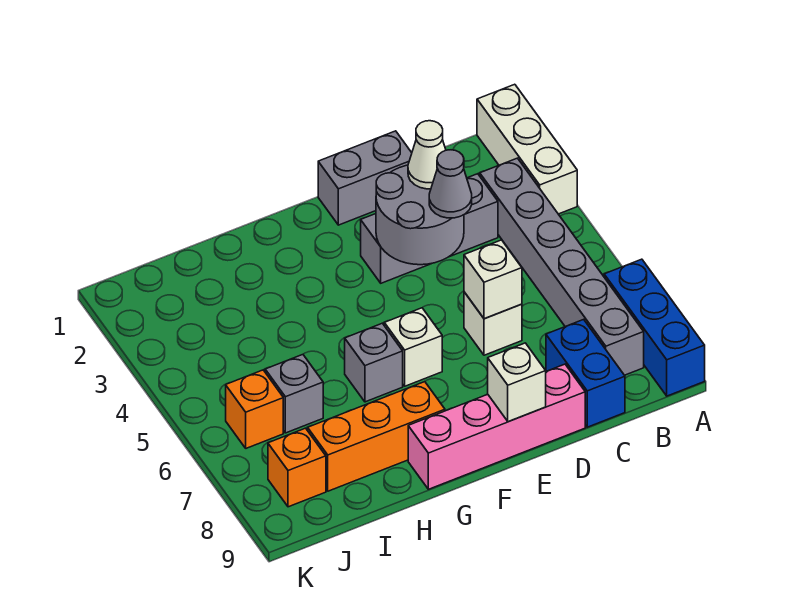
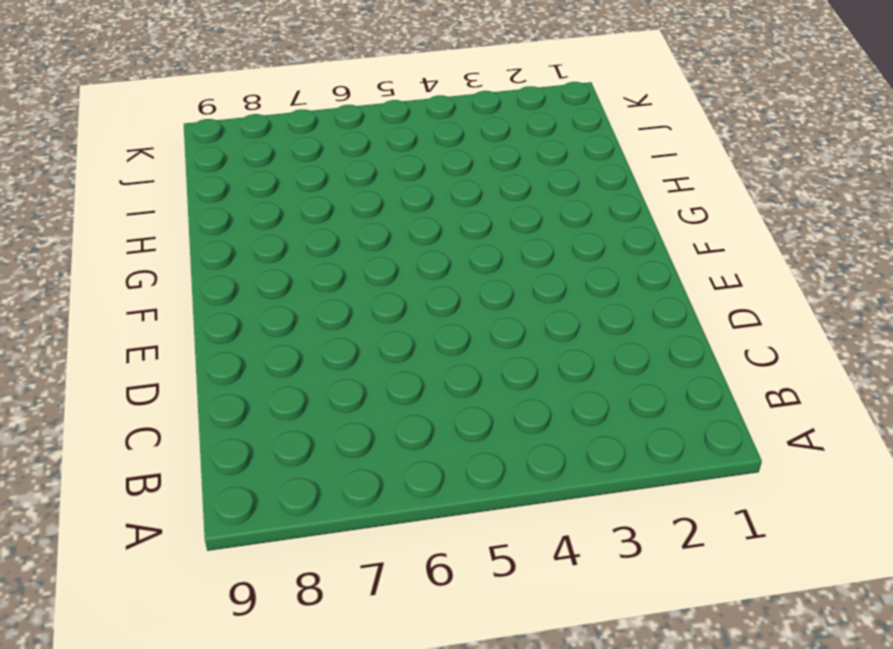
none -> white brick A1:A3 level 1
none -> blue brick A7:A9 level 1
none -> grey brick B3:B8 level 1

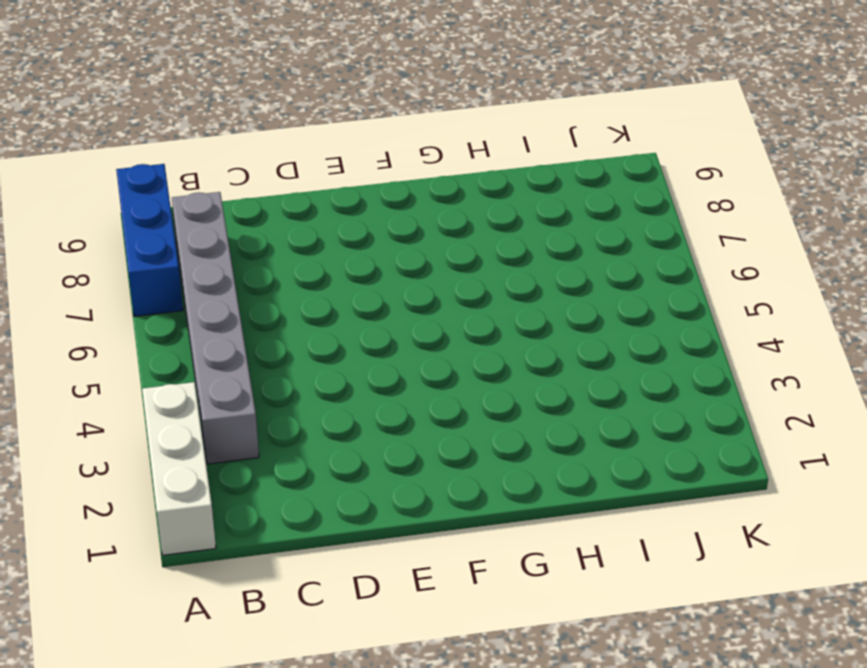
none -> grey brick C3:E3 level 1
none -> blue brick C8:C9 level 1
none -> grey brick D1:E1 level 1

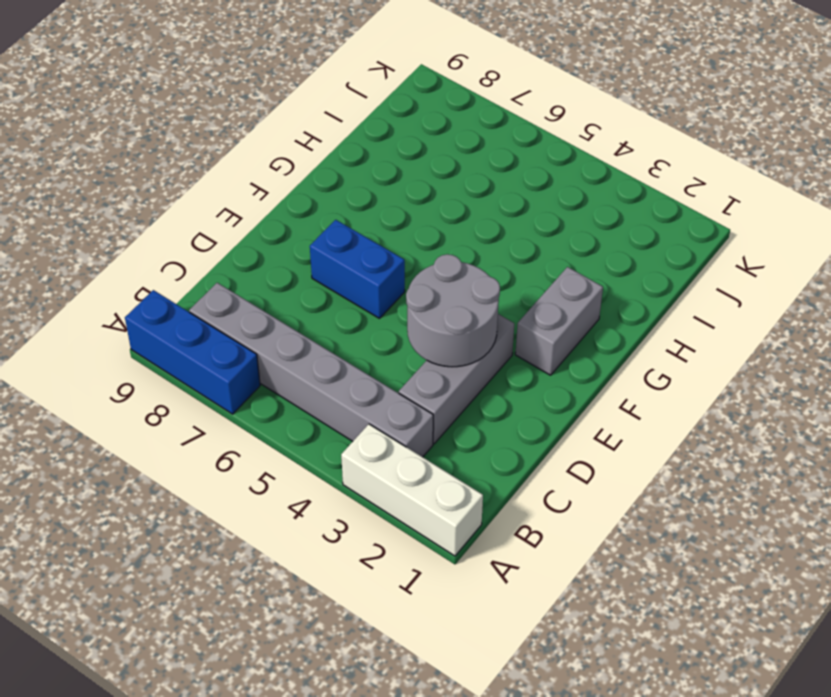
blue brick E6:E7 level 1 -> blue brick C8:C9 level 1
grey brick F2:G2 level 1 -> grey brick D1:E1 level 1
none -> white brick D6 level 1
none -> pink brick D9:G9 level 1
none -> white brick F6 level 1

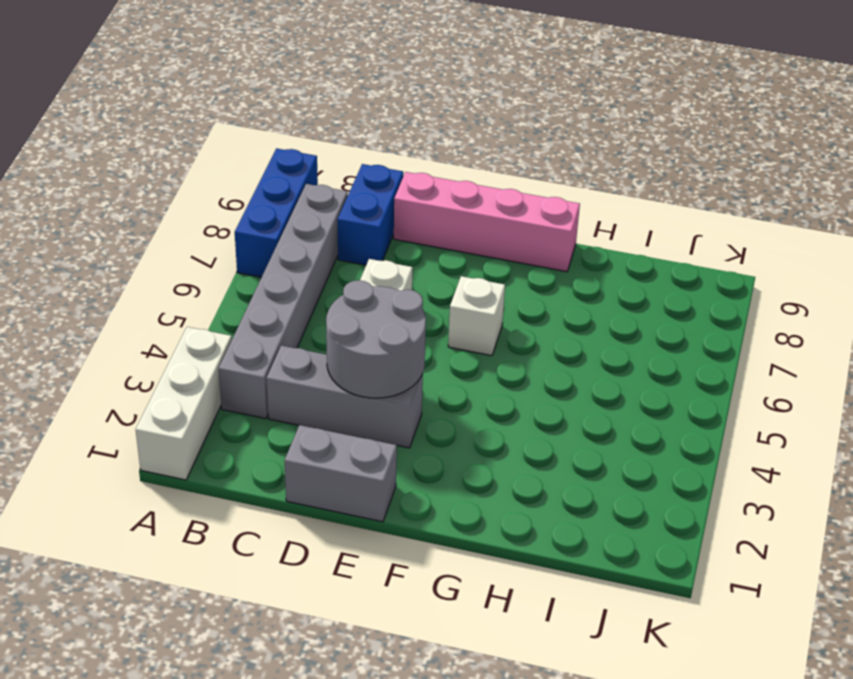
none -> grey brick G6 level 1
none -> orange brick G8:I8 level 1
none -> grey brick I6 level 1

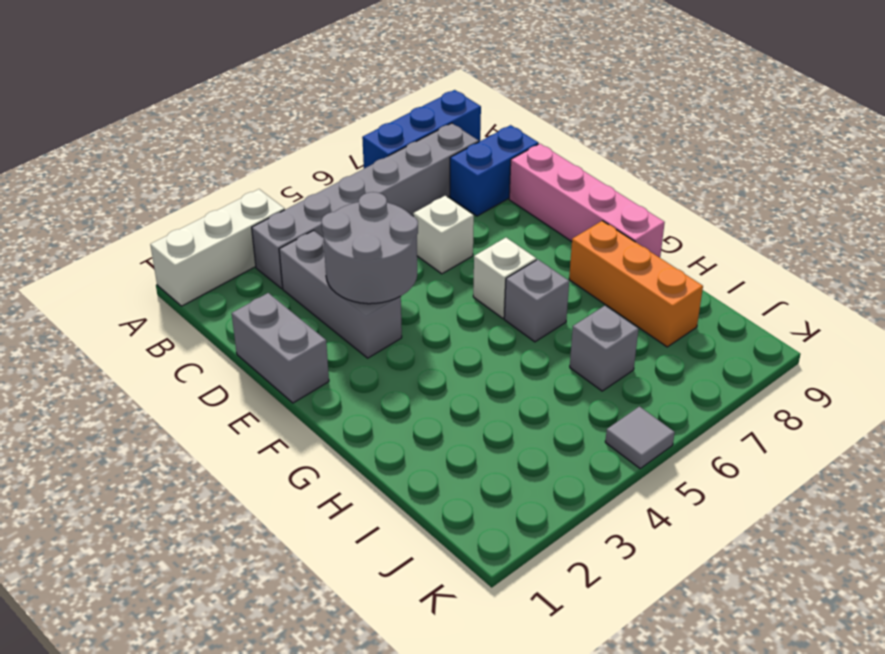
grey tile K5 level 1 -> none
none -> orange brick J6 level 1
none -> orange brick J8 level 1
none -> white brick D6 level 2

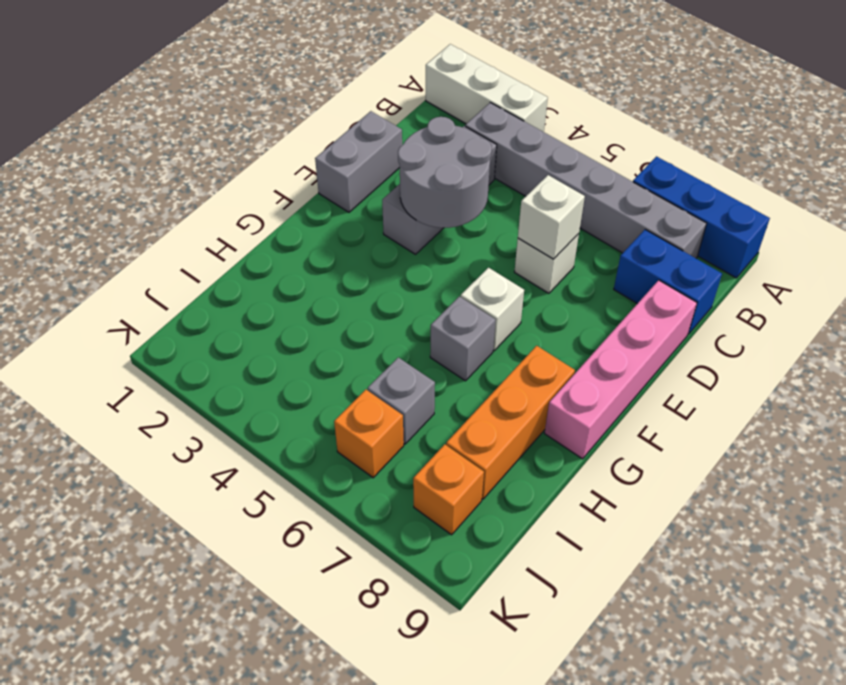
none -> white brick E9 level 2
none -> white cone D3 level 3
none -> grey cone D4 level 3

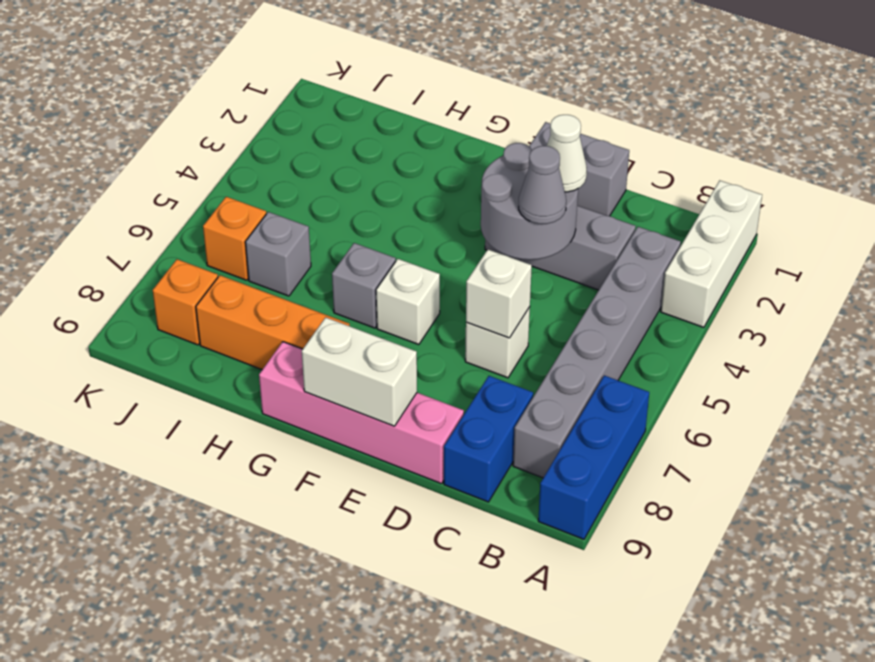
white brick E9:F9 level 2 -> white brick E9 level 2

